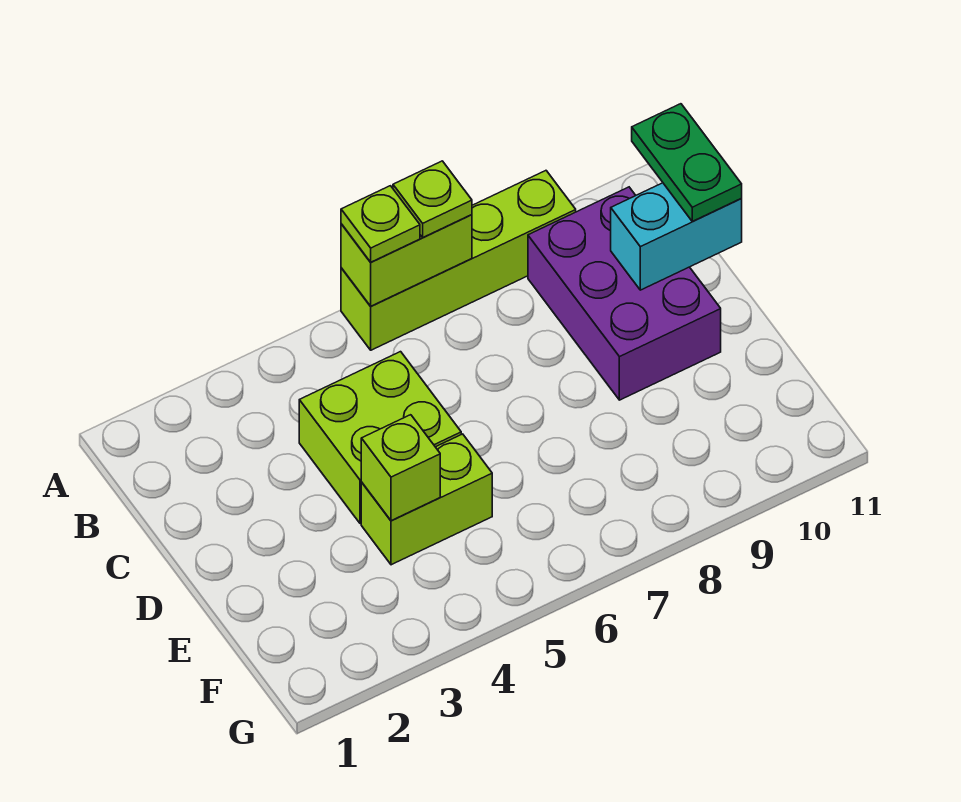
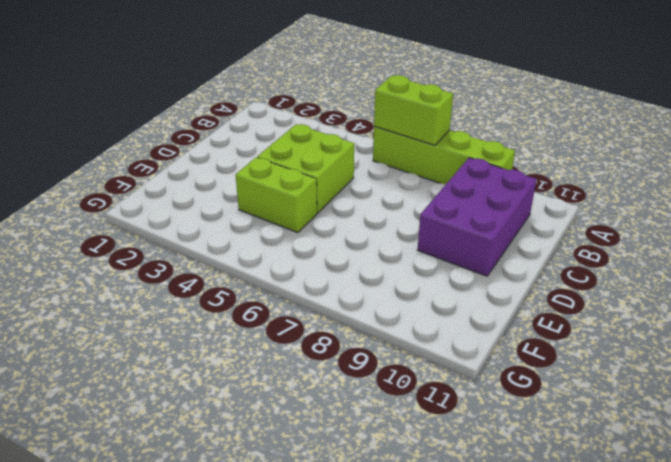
none -> cyan brick C10:C11 level 2
none -> lime brick E4 level 2

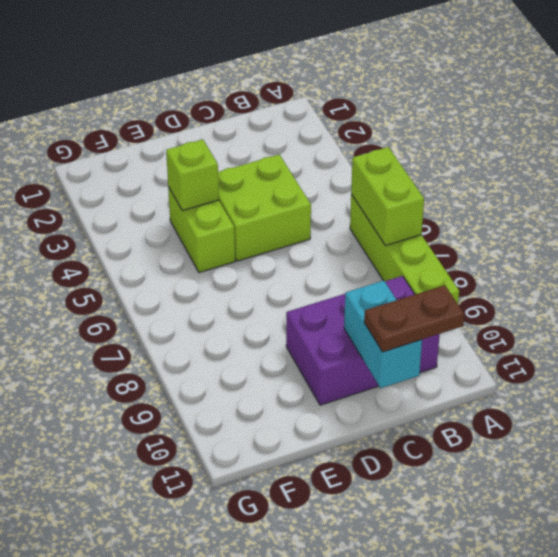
brown plate B11:C11 level 3 -> green plate B11:C11 level 3
none -> lime plate A6 level 3
none -> lime plate A7 level 3

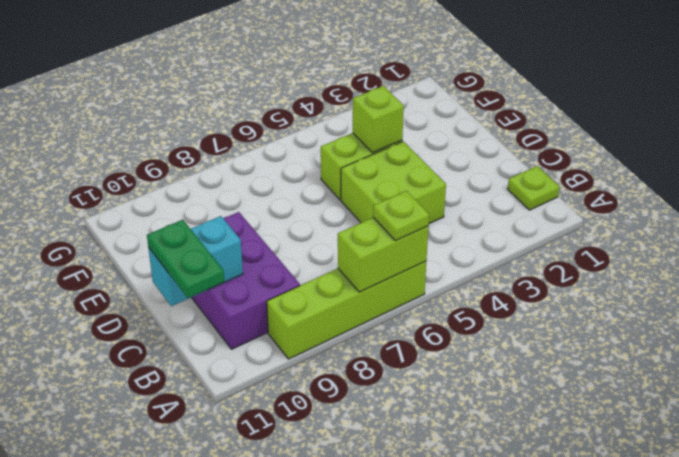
lime plate B1 level 1 -> lime plate A7 level 3

